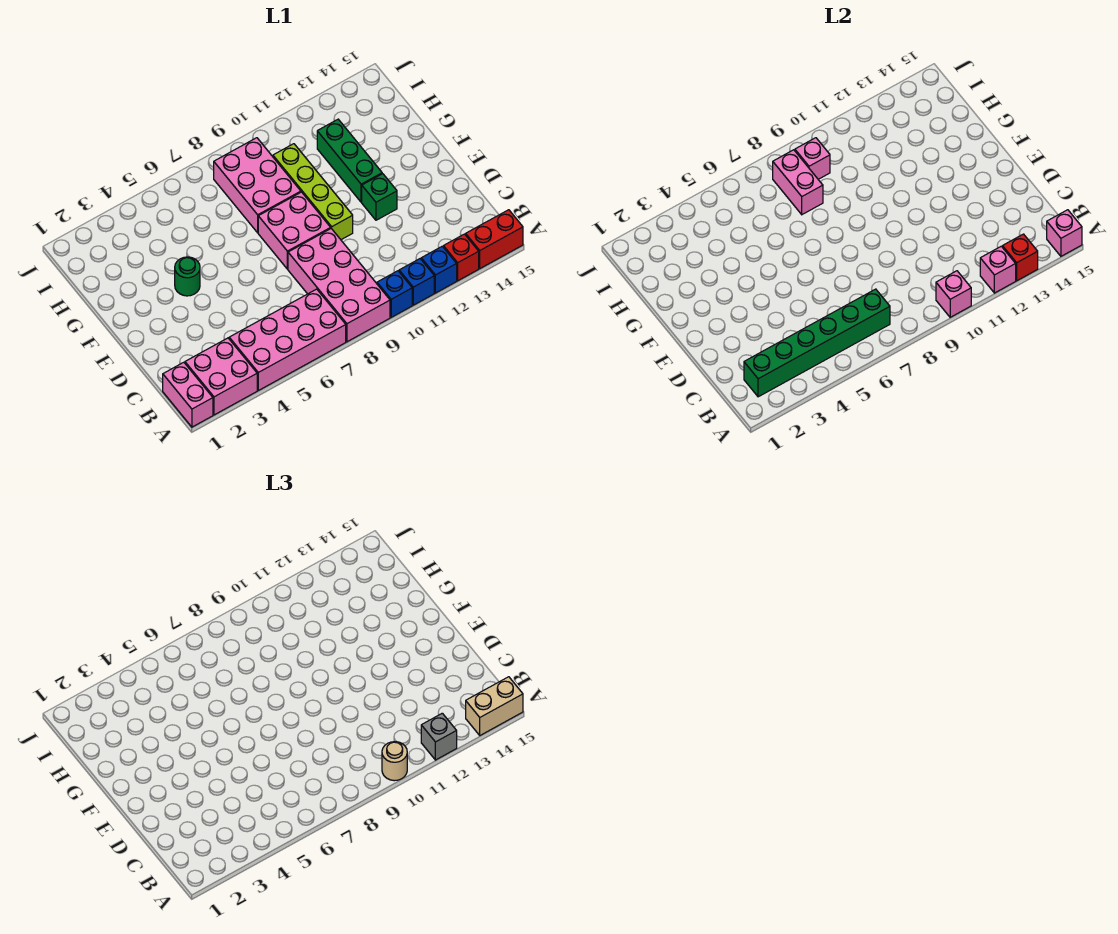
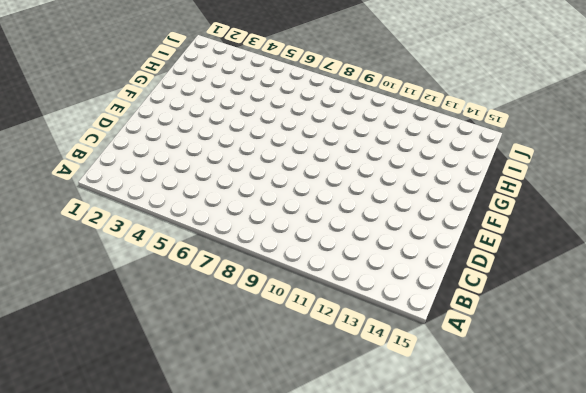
none -> pink brick A1:B1 level 1
none -> pink brick A2:B3 level 1
none -> pink brick A4:B7 level 1

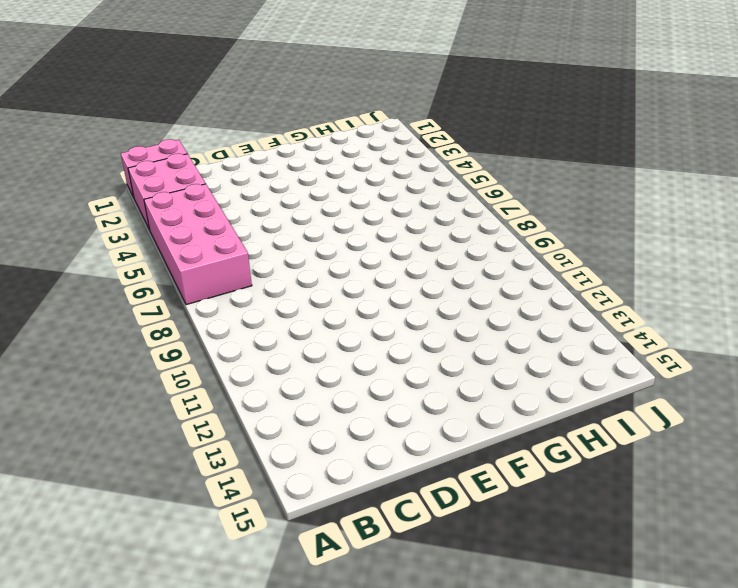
none -> pink brick A8:D9 level 1
none -> blue brick A10 level 1
none -> blue brick A11 level 1

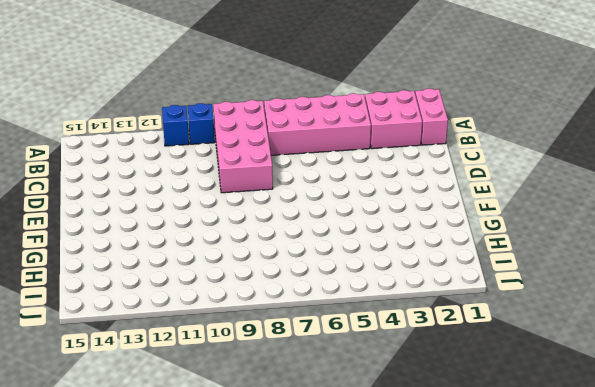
none -> blue brick A12 level 1
none -> red brick A13 level 1
none -> red brick A14:A15 level 1

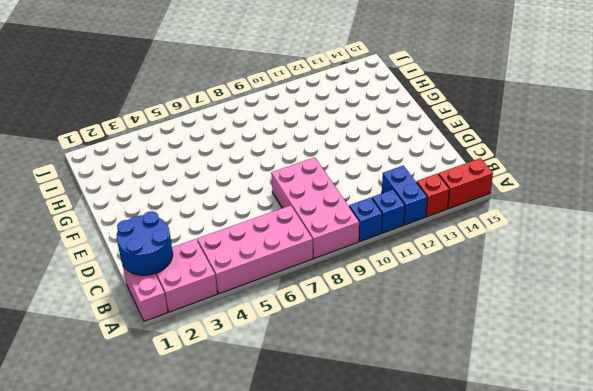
blue brick A12:B12 level 1 -> blue brick A12 level 1
blue round brick B1:C2 level 2 -> green brick B2:B7 level 2
none -> pink brick E8:F9 level 1
none -> lime brick E10:H10 level 1
none -> green brick E12 level 1

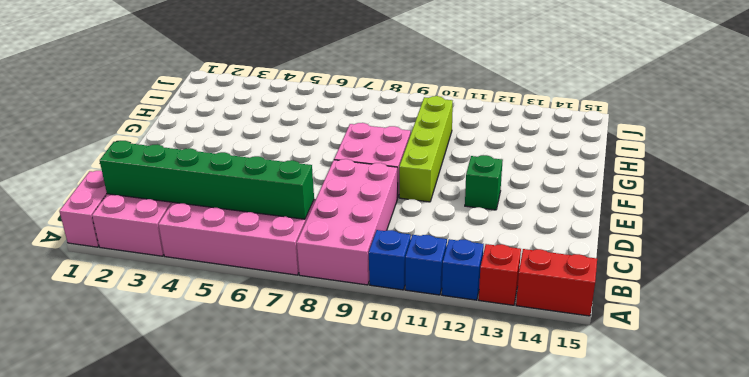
none -> green round brick F4 level 1
none -> green brick F12:H12 level 1
none -> pink brick G8:I9 level 1

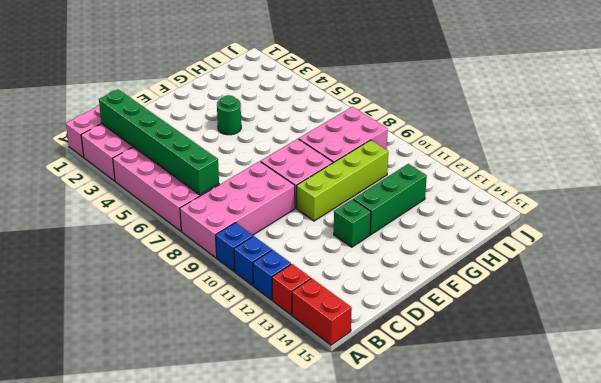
none -> pink brick A10 level 2
none -> pink brick A12 level 2
none -> red brick A13 level 2

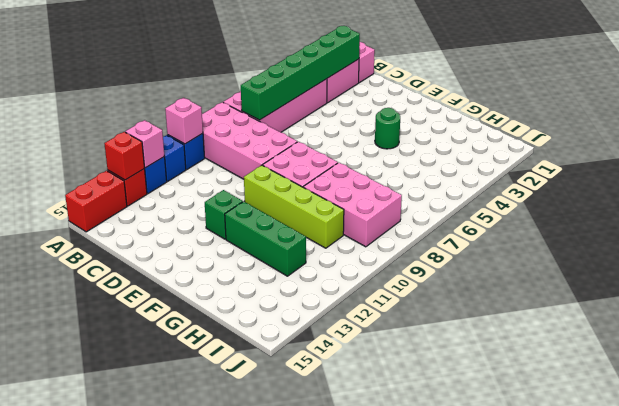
none -> pink brick A15 level 2
none -> pink brick H8:I8 level 2
none -> pink brick I9 level 2

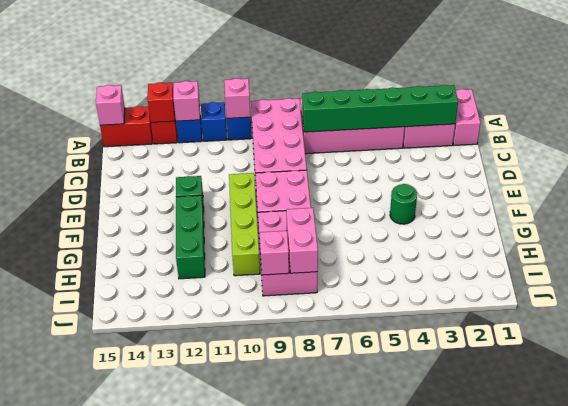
none -> tan round brick A10 level 3
none -> grey brick A12 level 3
none -> tan brick A14:A15 level 3

